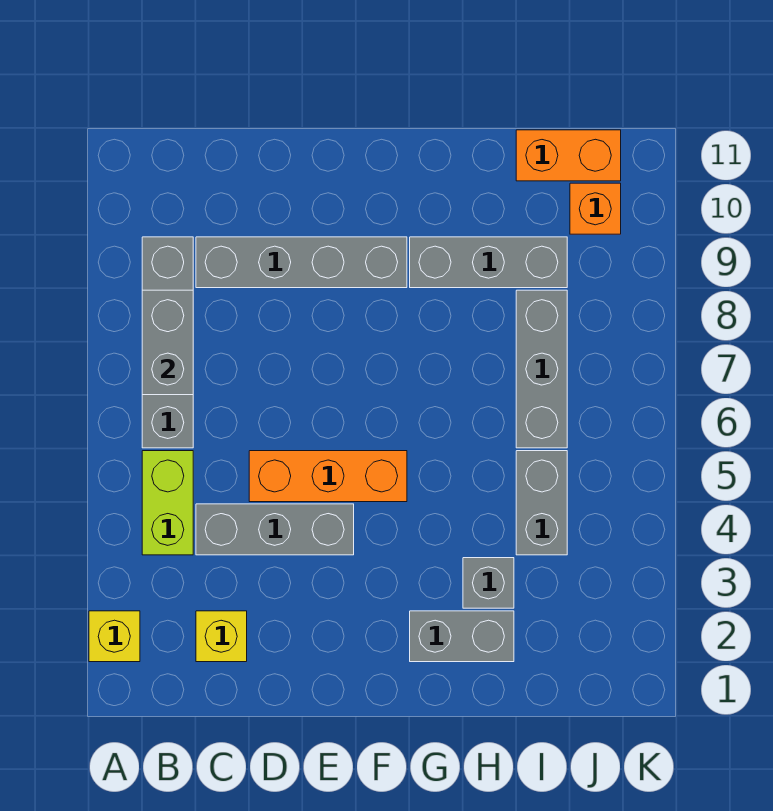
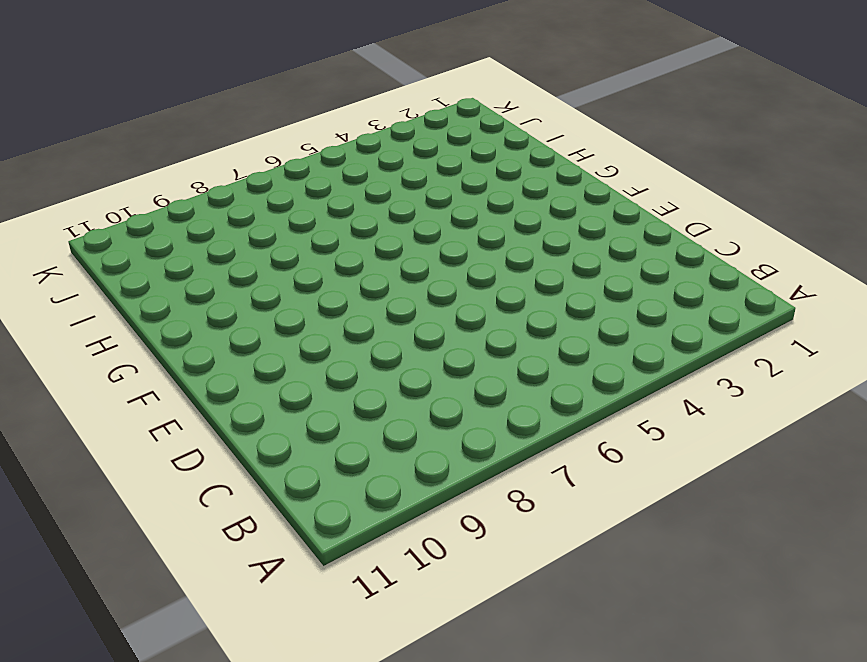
none -> yellow brick A2 level 1
none -> lime brick B4:B5 level 1
none -> grey brick B6:B9 level 1

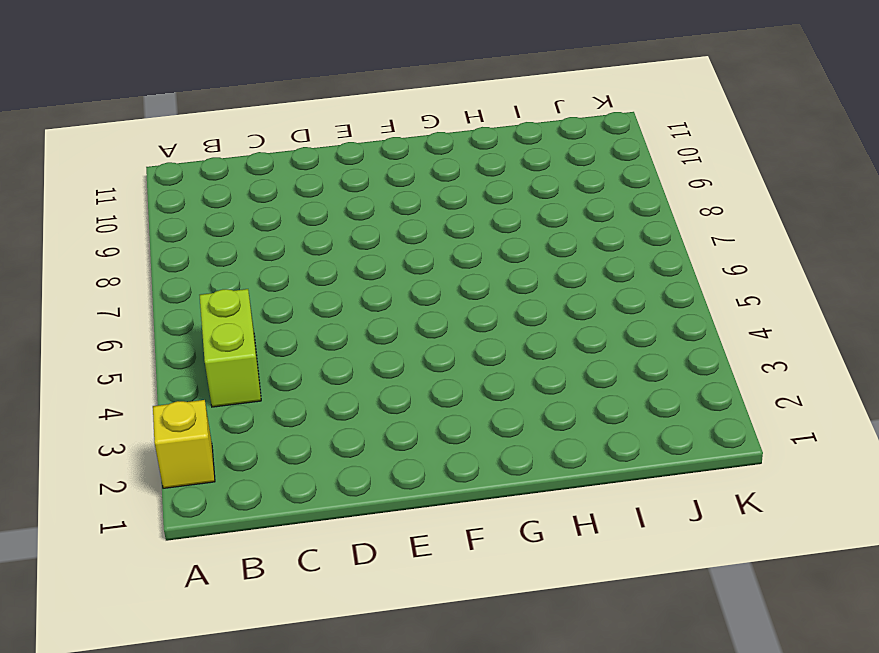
none -> grey brick B6:B9 level 1
none -> yellow brick C2 level 1
none -> grey brick C4:E4 level 1

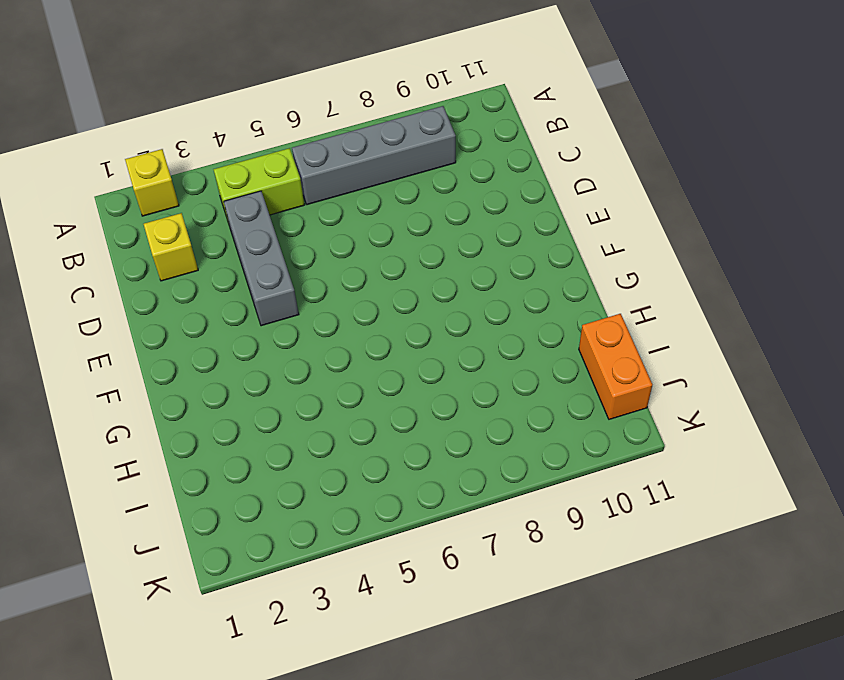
none -> grey brick C9:F9 level 1
none -> orange brick D5:F5 level 1
none -> grey brick G2:H2 level 1

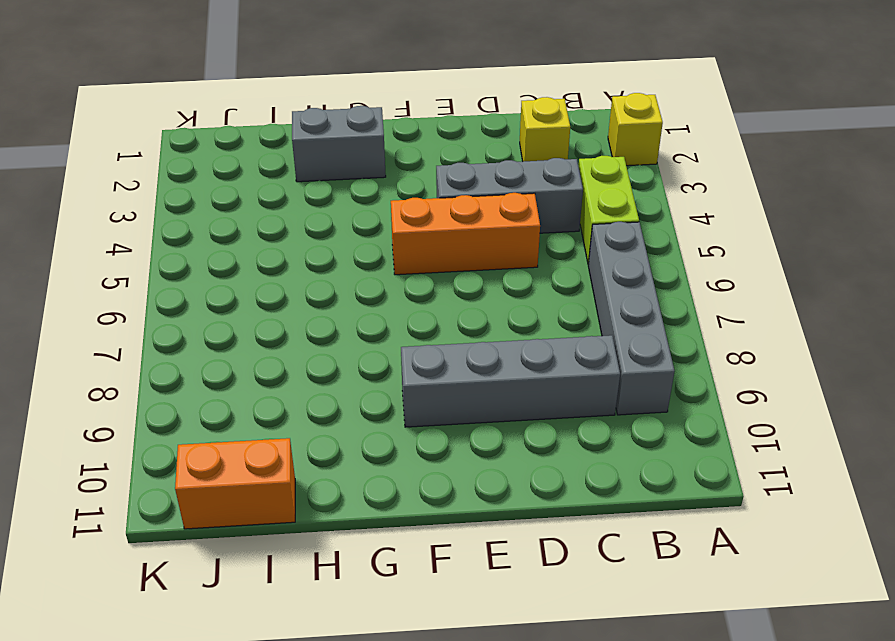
none -> grey brick G9:I9 level 1
none -> grey brick H3 level 1
none -> grey brick I4:I5 level 1

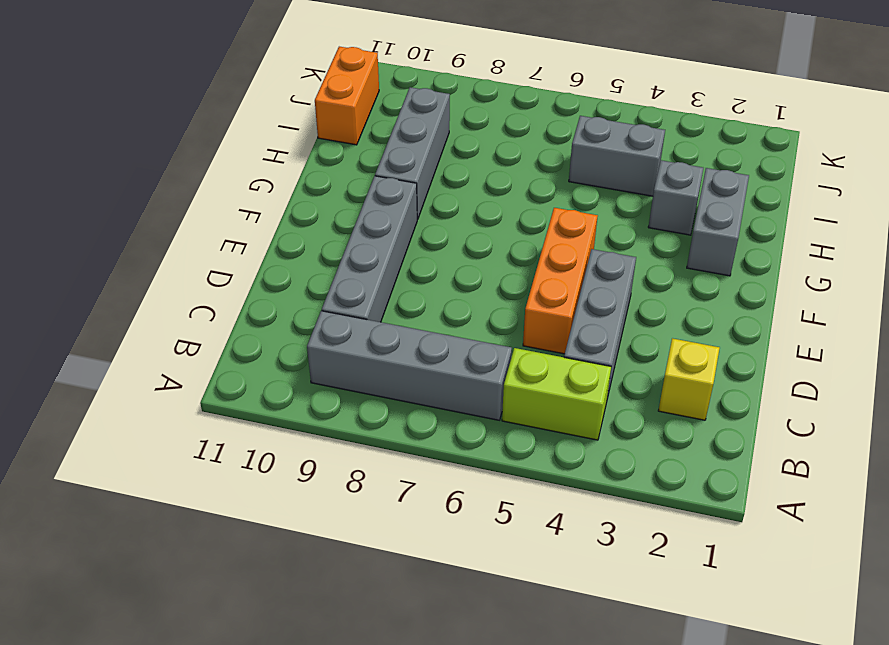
none -> yellow brick A2 level 1
none -> grey brick I6:I8 level 1
none -> orange brick J10 level 1

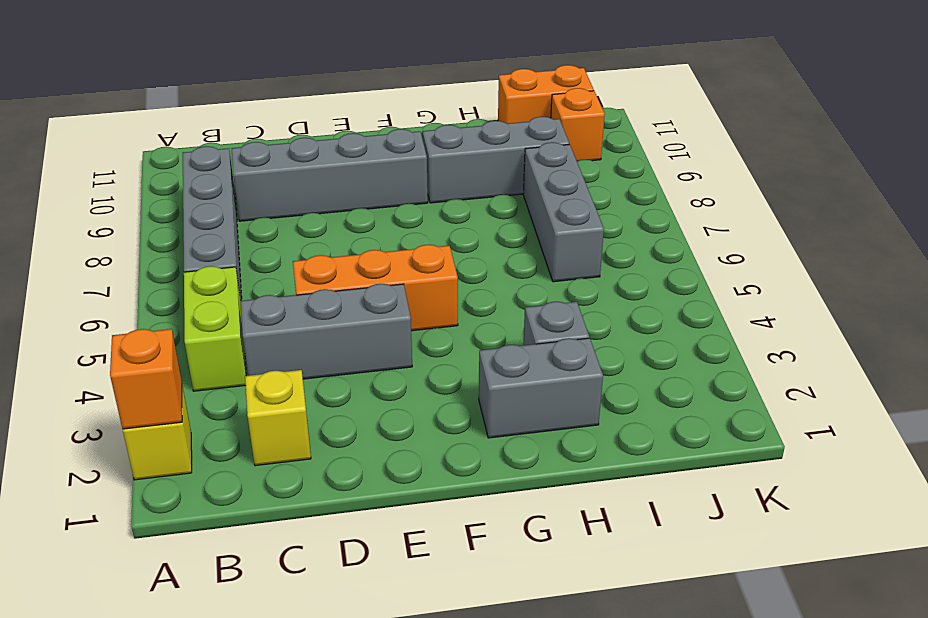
orange brick A2 level 2 -> none
none -> grey brick I4:I5 level 1
none -> grey brick B7:B8 level 2

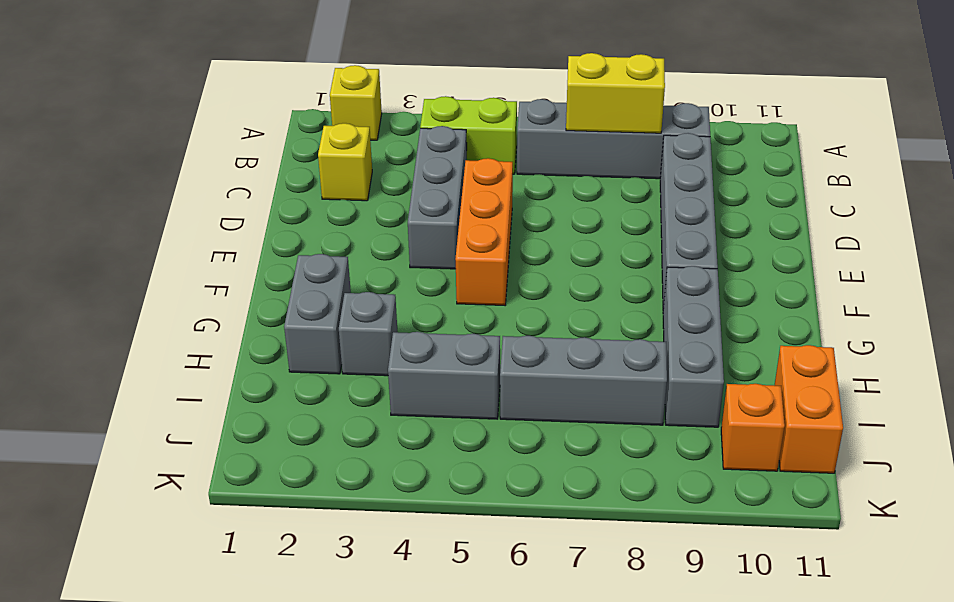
yellow brick B7:B8 level 2 -> grey brick B7:B8 level 2

